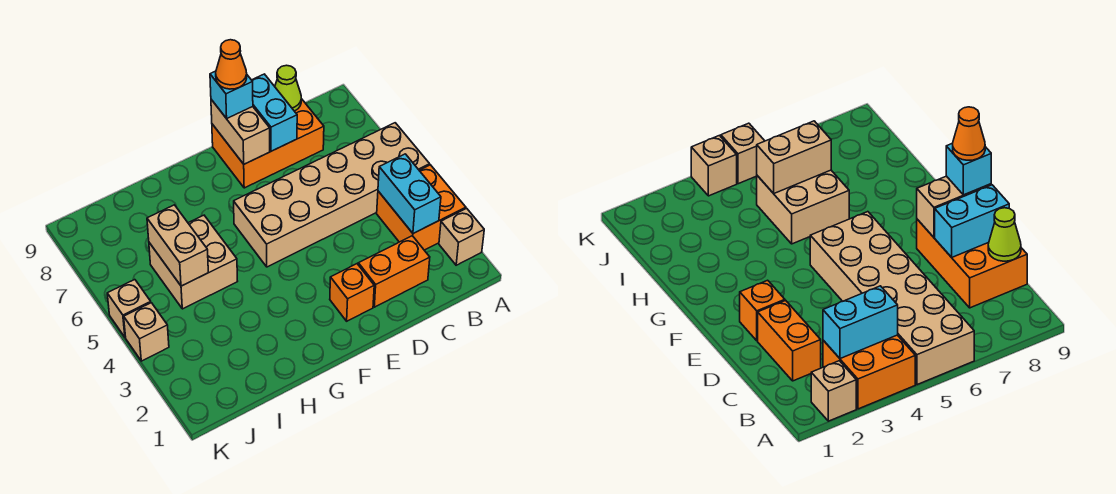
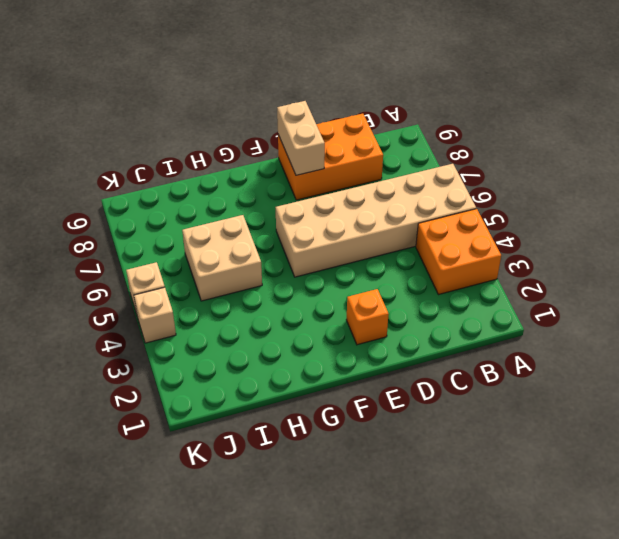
none -> tan brick A2 level 1
none -> orange brick C2:D2 level 1
none -> cyan brick B3:B4 level 2

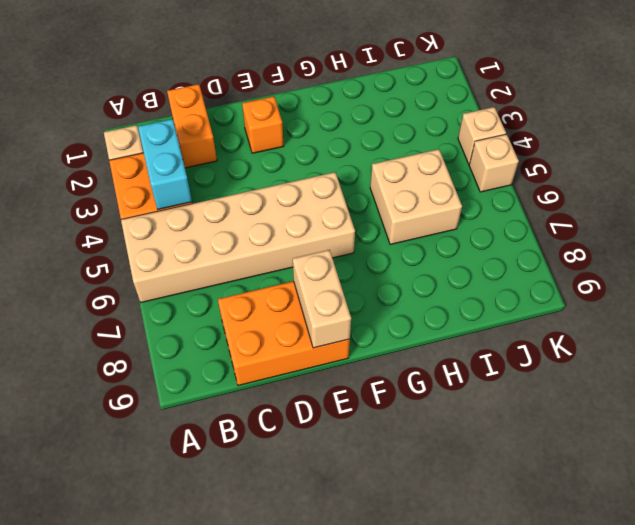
orange brick C1:C2 level 1 -> orange brick C2:D2 level 1
none -> lime cone C9 level 2
none -> cyan brick D8:D9 level 2
none -> tan brick I5:I6 level 2

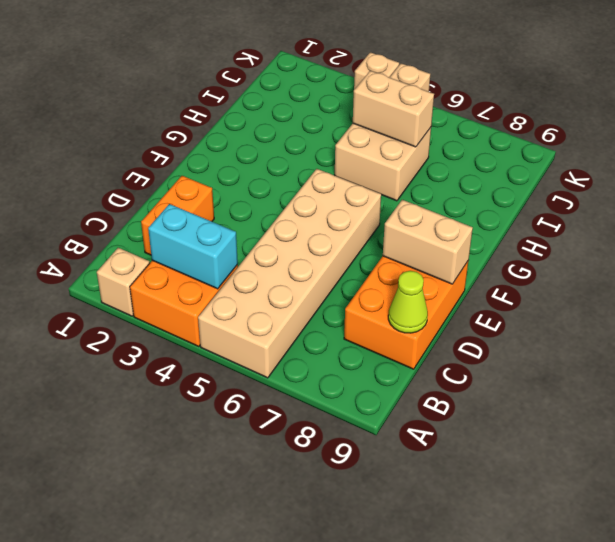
none -> orange brick E2 level 1
none -> cyan brick D8:D9 level 2
none -> cyan brick E9 level 3

